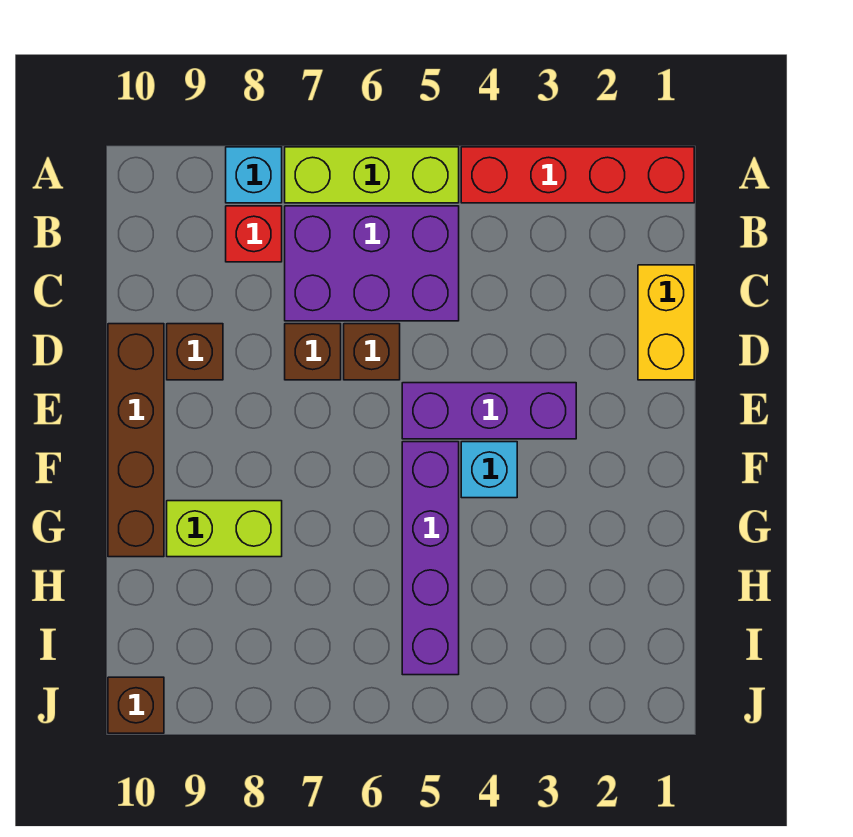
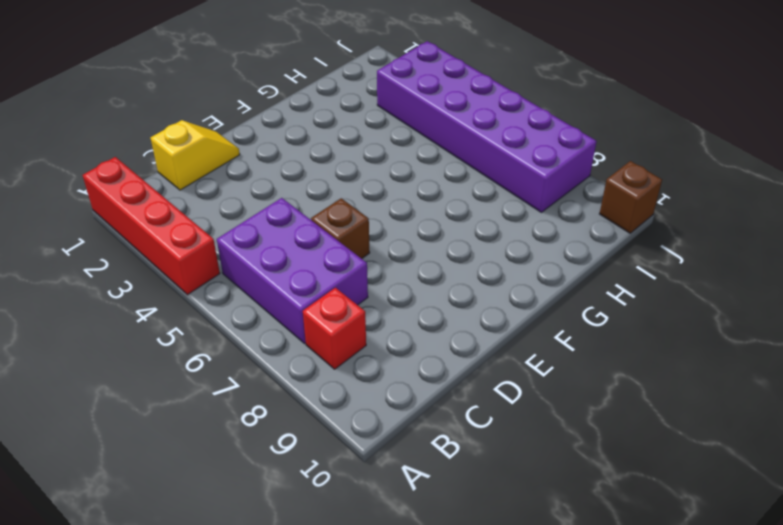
yellow slope C1:D1 level 1 top C -> yellow brick C1:D1 level 1
purple brick I3:J8 level 1 -> purple brick F5:I5 level 1
none -> lime brick A5:A7 level 1
none -> cyan brick A8 level 1
none -> brown brick D7 level 1

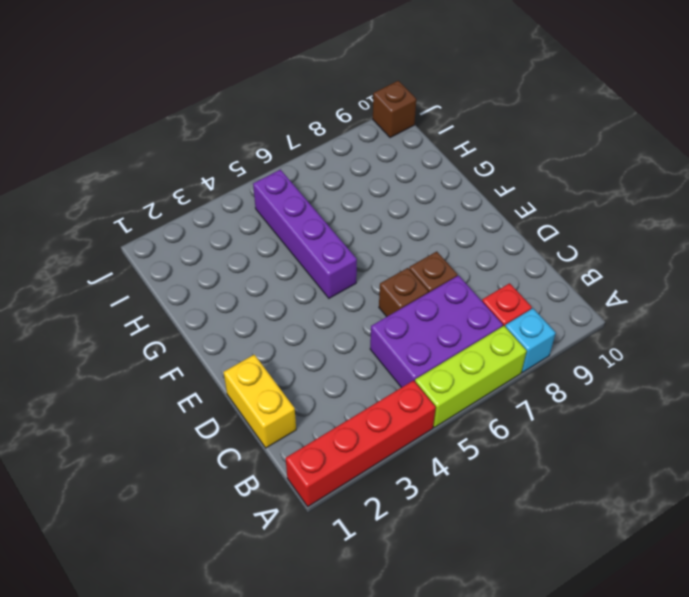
none -> brown brick D9 level 1
none -> brown brick D10:G10 level 1
none -> purple brick E3:E5 level 1

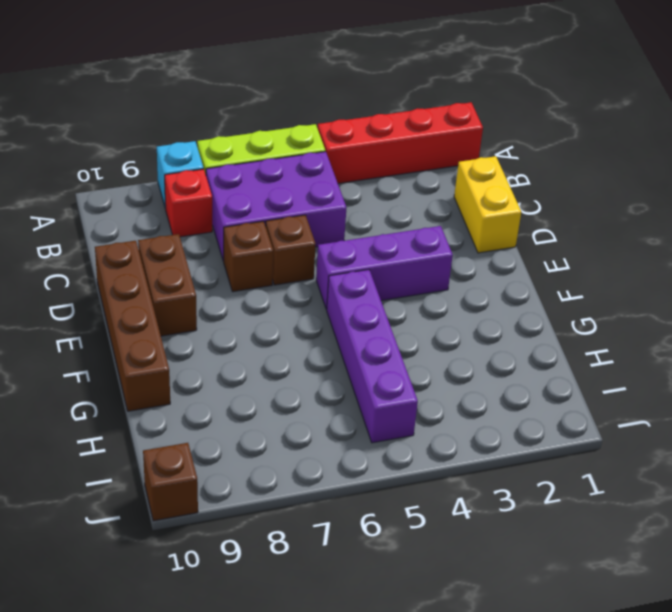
brown brick D9:E9 level 1 -> brown brick D9 level 1
none -> cyan brick F4 level 1
none -> lime brick G8:G9 level 1

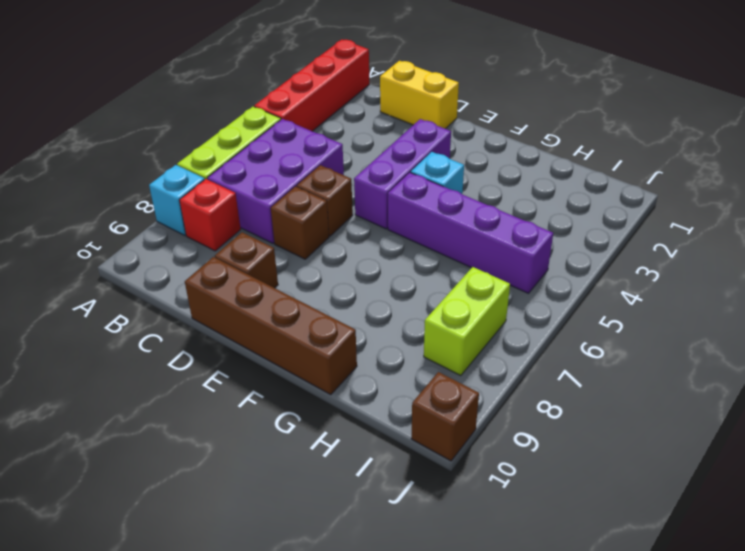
lime brick I7:I8 level 1 -> lime brick G8:G9 level 1

